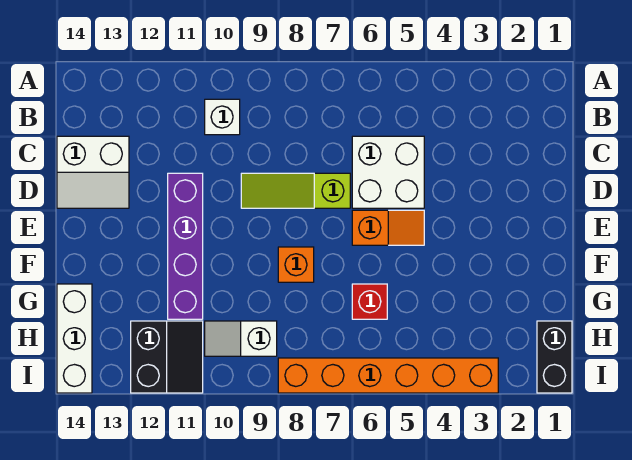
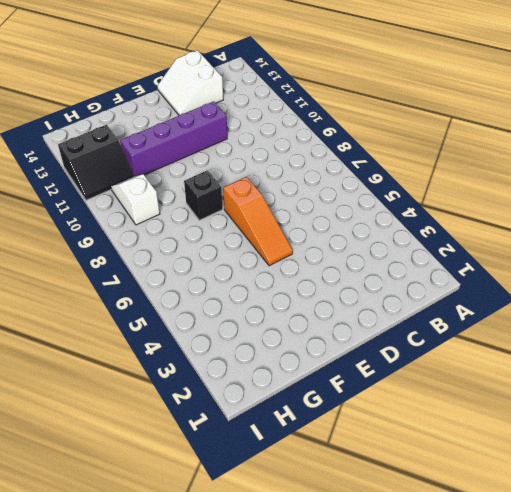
orange slope E5:E7 level 1 top 7 -> orange slope E5:E6 level 1 top 6
black brick F8 level 1 -> orange brick F8 level 1
none -> white brick B10 level 1
none -> white brick C5:D6 level 1
none -> lime slope D7:D9 level 1 top 7

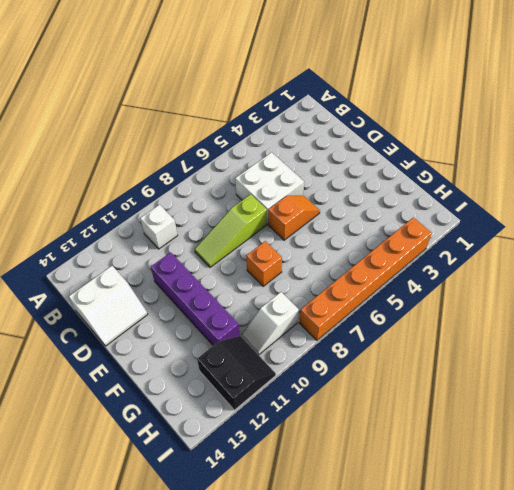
none -> red brick G6 level 1
none -> white brick G14:I14 level 1
none -> black brick H1:I1 level 1

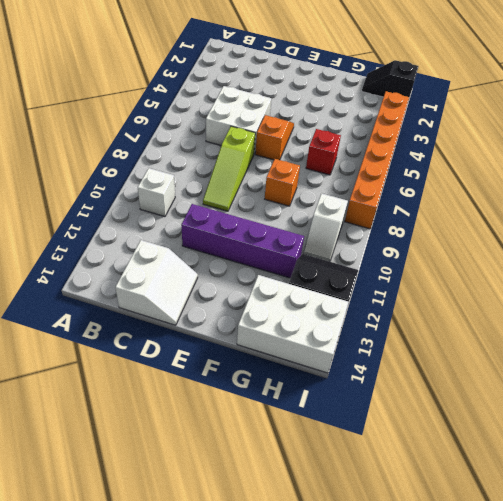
white brick G13:I14 level 1 -> white brick G14:I14 level 1
black slope H1:I1 level 1 top I -> black brick H1:I1 level 1

